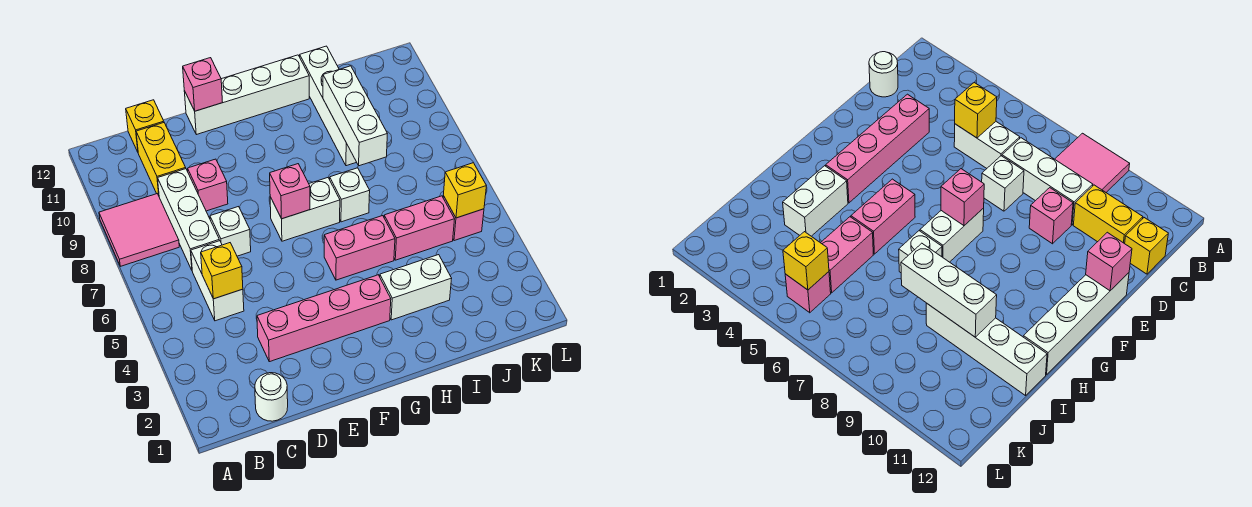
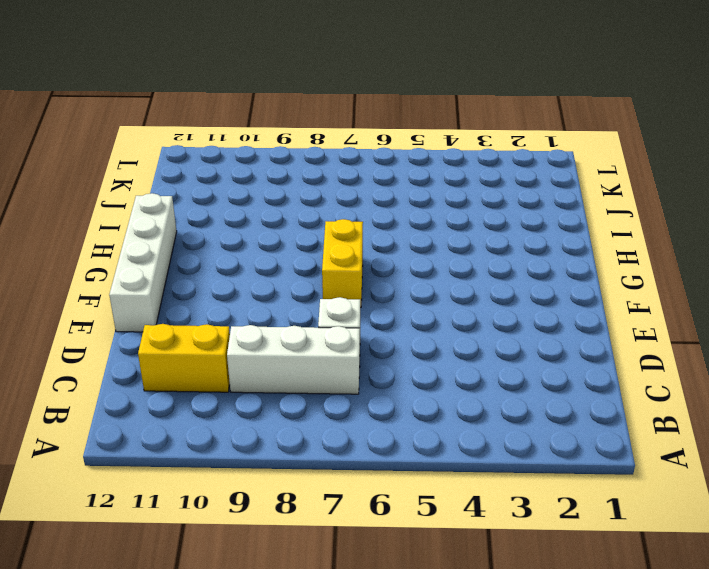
yellow brick F7:G7 level 1 -> white brick F7:G7 level 1
none -> pink tile A8:B9 level 1
none -> white round brick C1 level 1
none -> white brick C5:C6 level 1

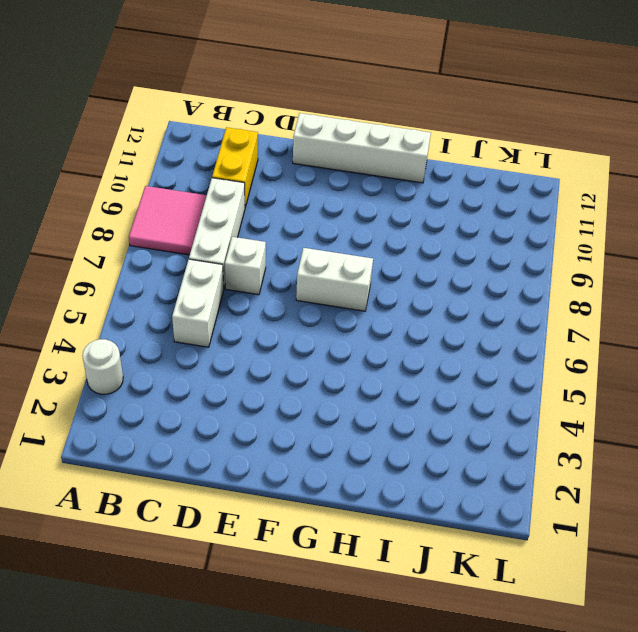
white round brick A3 level 1 -> white round brick C1 level 1
none -> yellow brick C12 level 1
none -> pink brick D3:G3 level 1
none -> pink brick D9 level 1

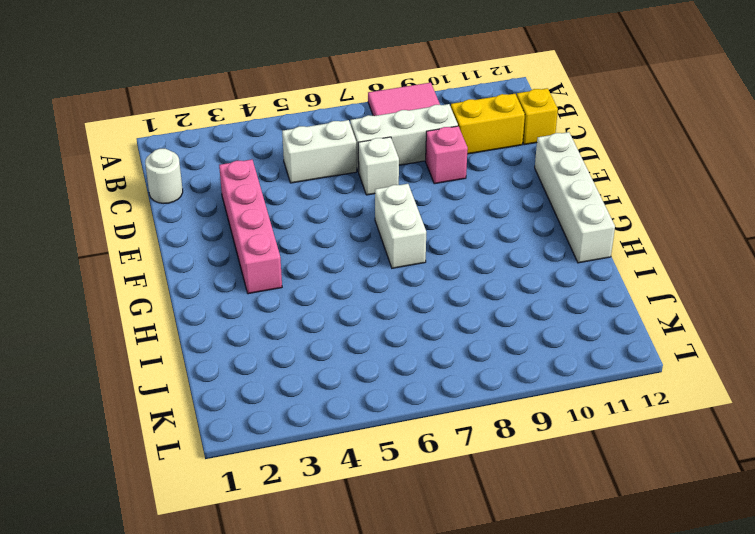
none -> pink brick G5:H5 level 1
none -> white brick H3:I3 level 1
none -> white brick H7 level 1

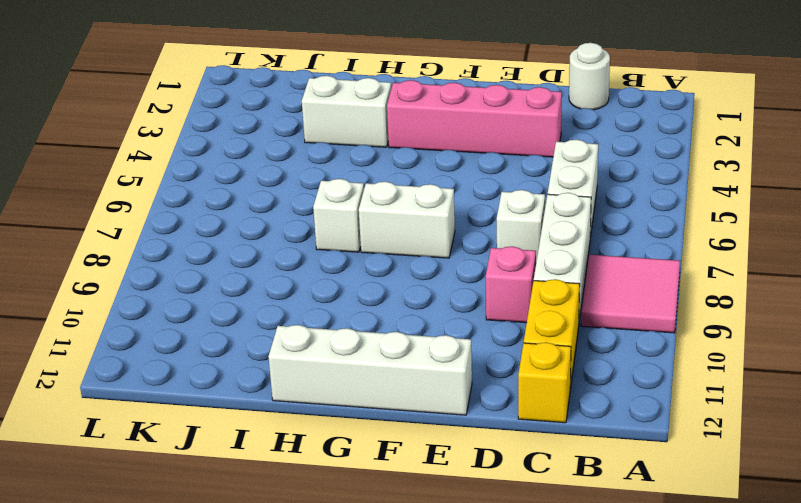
none -> pink brick G5:H5 level 1
none -> pink brick I5:J5 level 1
none -> white brick I9:I12 level 1

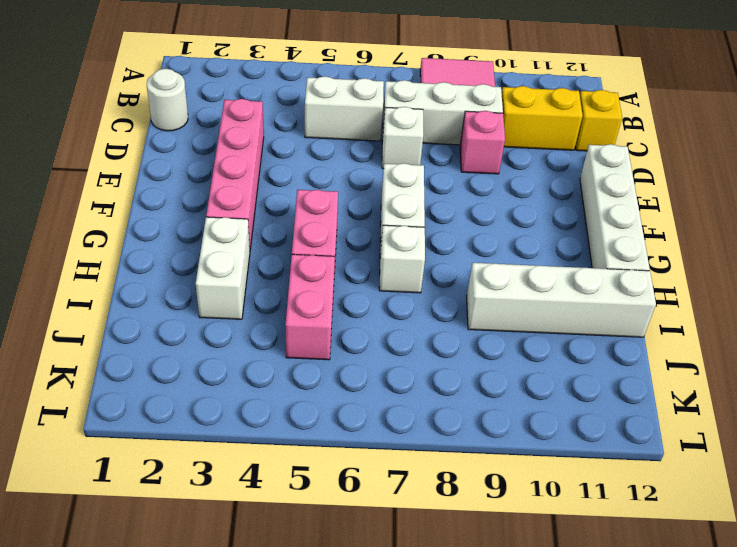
none -> pink brick K5 level 1
none -> yellow brick C5 level 2
none -> pink brick E12 level 2

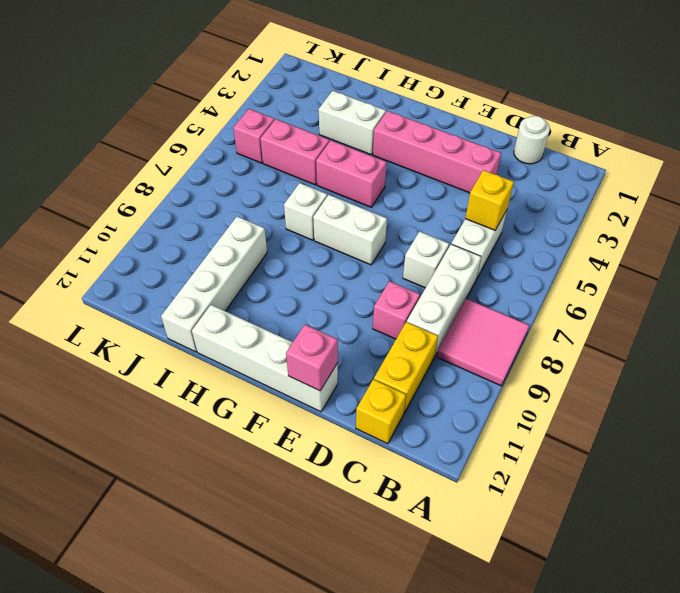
none -> pink brick F7 level 2
none -> white brick I8:I10 level 2
none -> yellow brick K5 level 2

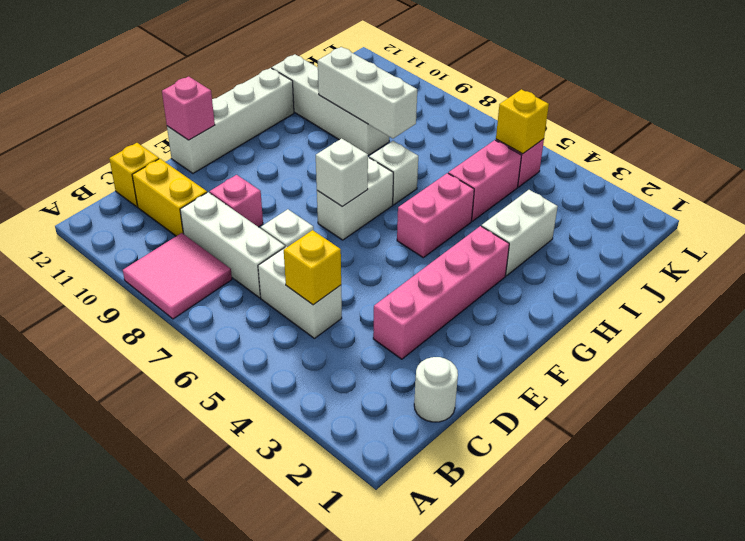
white brick F7 level 2 -> pink brick F7 level 2

